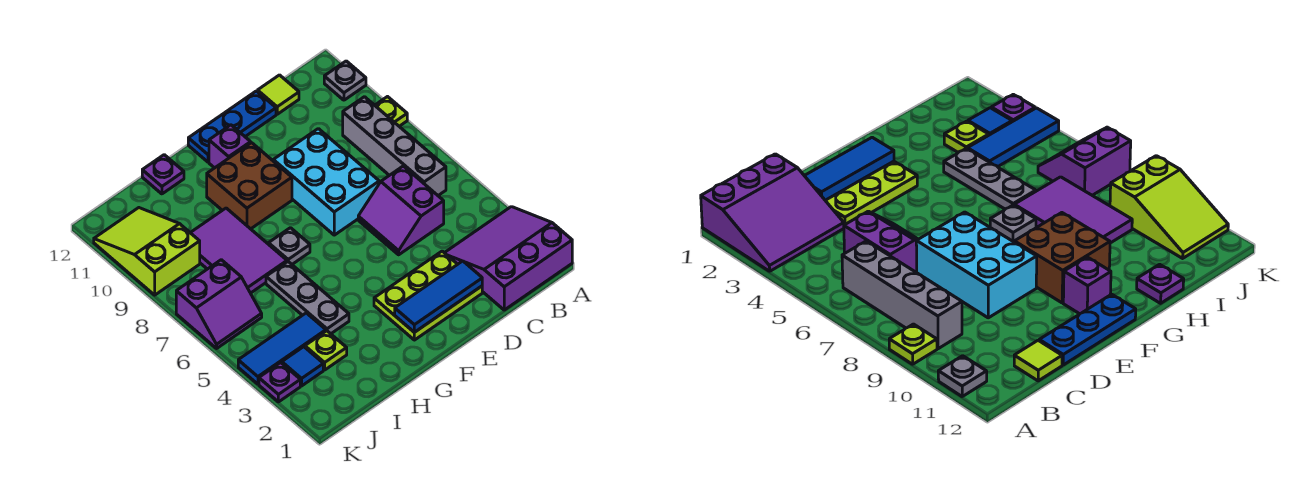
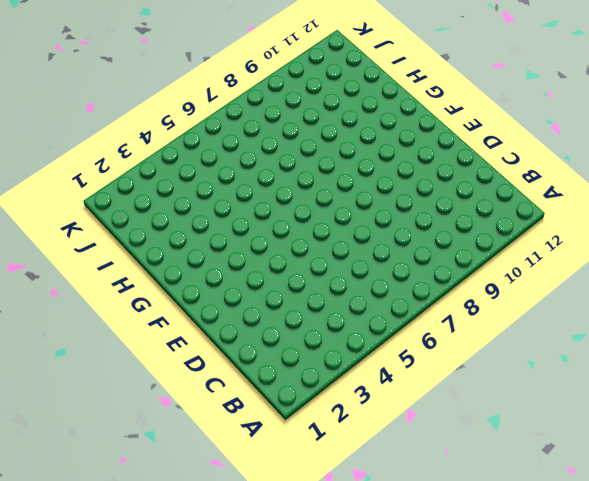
none -> purple slope A1:C3 level 1 top 1
none -> lime plate A9 level 1
none -> grey plate A11 level 1

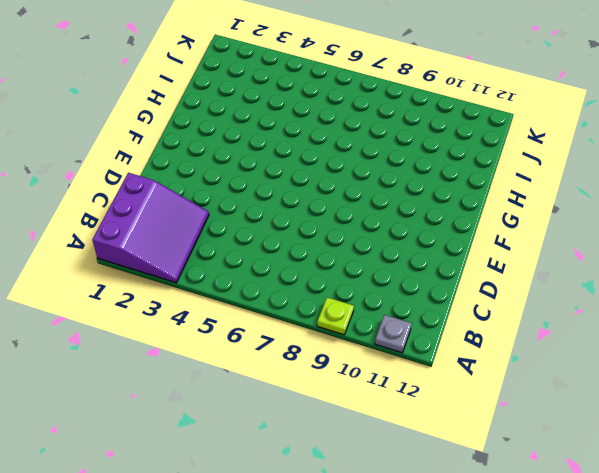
none -> grey brick B6:B9 level 1
none -> purple slope C5:D6 level 1 top C
none -> lime tile C12 level 1

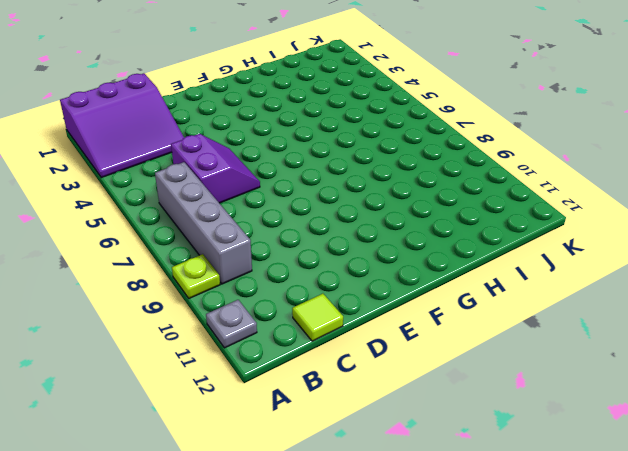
none -> lime plate D2:F3 level 1
none -> cyan brick D7:E9 level 1
none -> blue plate D12:F12 level 1

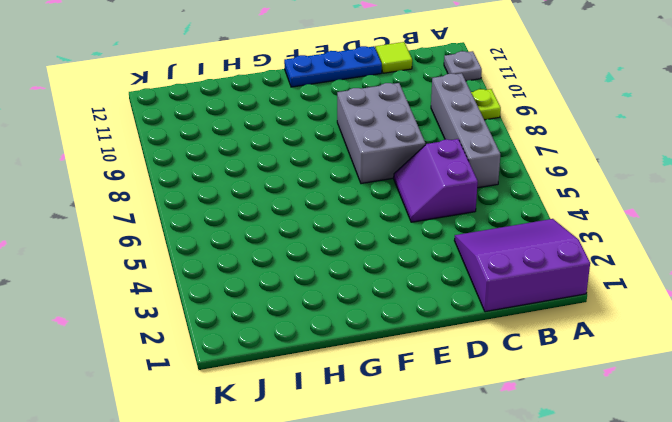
grey brick D7:E9 level 1 -> cyan brick D7:E9 level 1
none -> lime plate D2:F3 level 1
none -> brown brick F9:G10 level 1
none -> purple brick F11 level 1

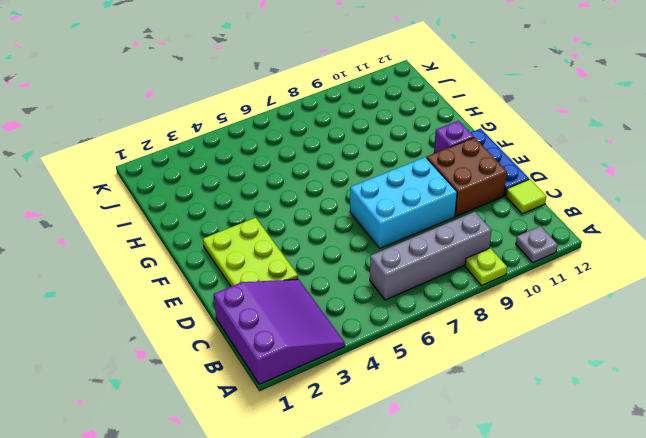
brown brick D10:E11 level 1 -> brown brick F9:G10 level 1
none -> purple slope C5:D6 level 1 top C
none -> grey plate G7 level 1
none -> grey plate H4:H6 level 1

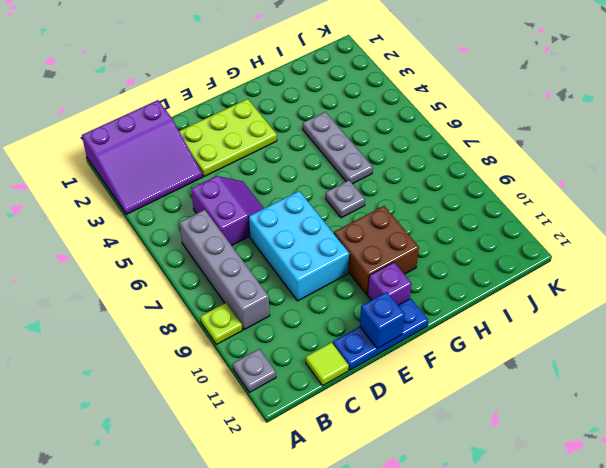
blue brick E12 level 2 -> none
none -> purple tile H7:I9 level 1
none -> purple plate H12 level 1
none -> lime plate I3 level 1

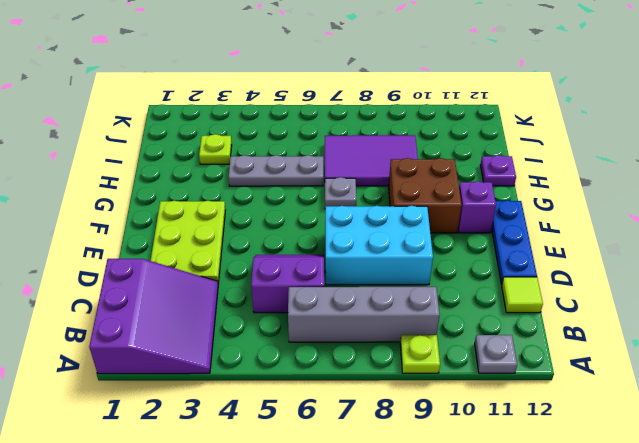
none -> blue tile I4:K4 level 1
none -> blue tile J3 level 1
none -> purple slope J6:K7 level 1 top 7

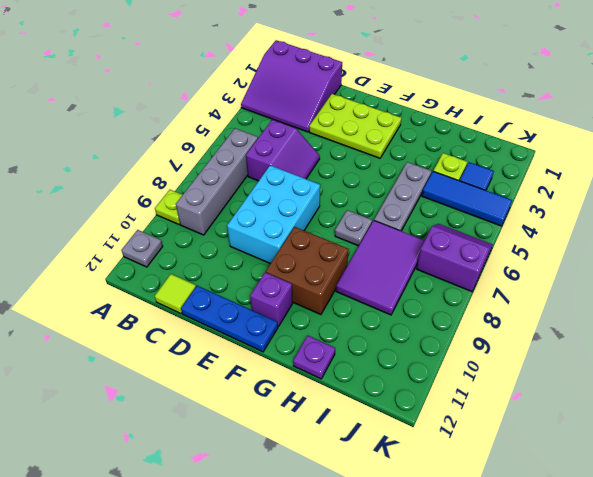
none -> lime slope J9:K11 level 1 top 9
none -> purple plate K3 level 1
none -> blue tile D2:F2 level 2

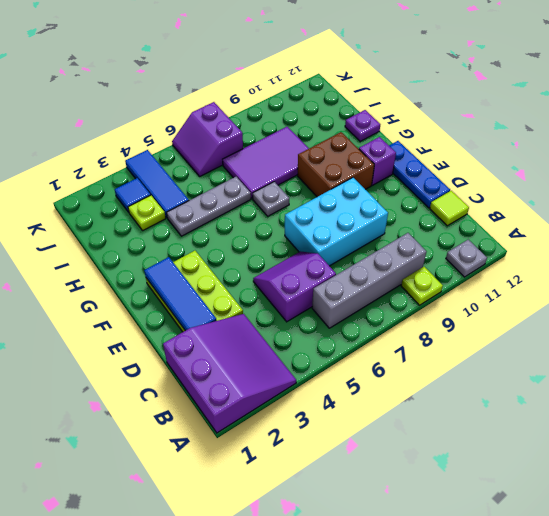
none -> lime slope J9:K11 level 1 top 9
none -> purple plate K3 level 1

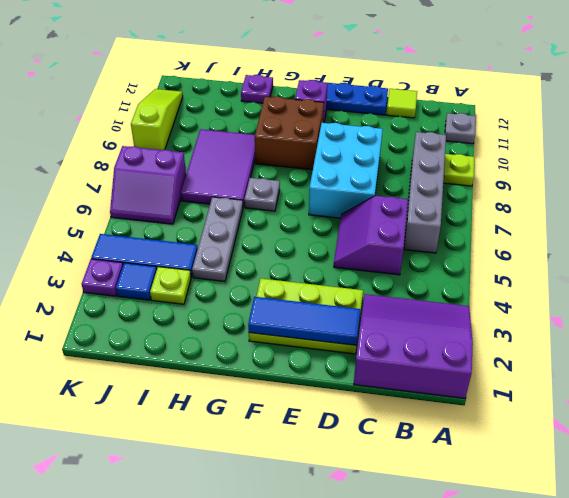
lime slope K9:K11 level 1 top 9 -> lime slope J9:K11 level 1 top 9

